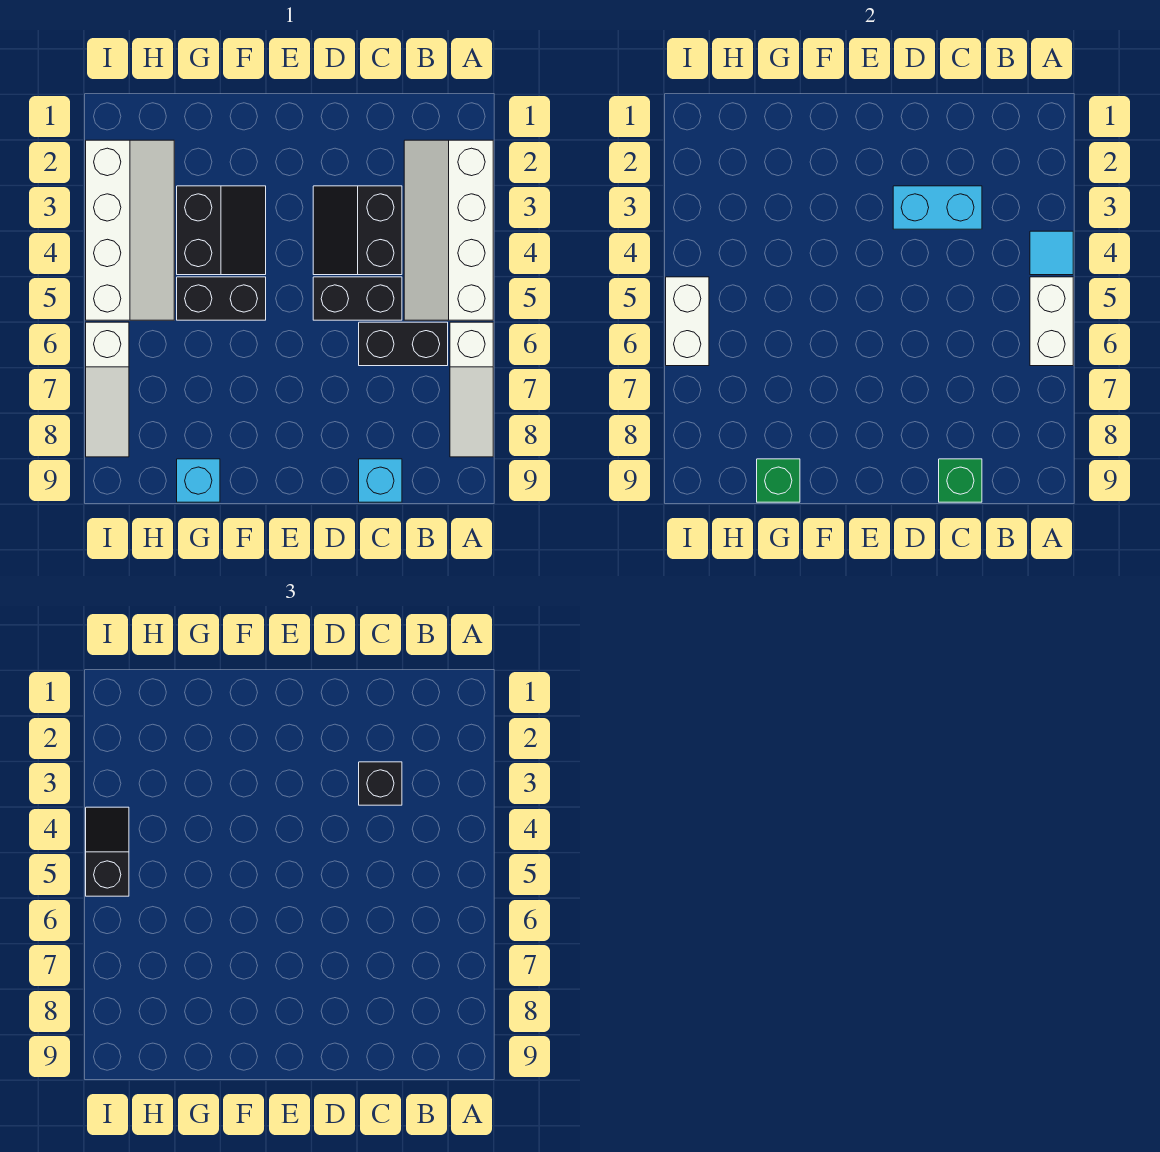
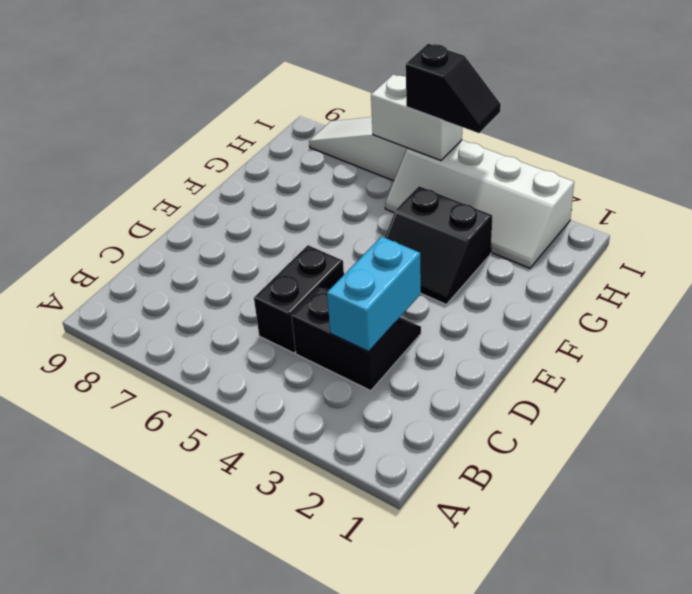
none -> white slope A2:B5 level 1 top A
none -> white slope A6:A8 level 1 top 6
none -> black brick B6:C6 level 1

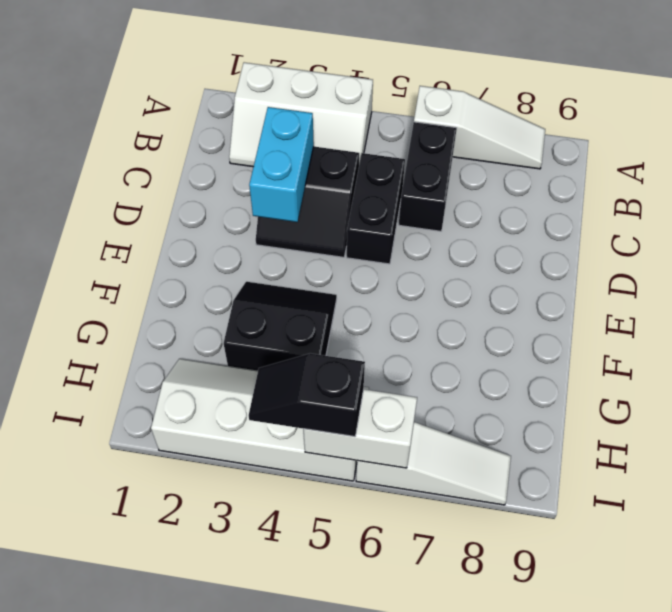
white slope A2:B4 level 1 top A -> white slope A2:B5 level 1 top A
none -> cyan brick C9 level 1
none -> black brick F5:G5 level 1
none -> cyan brick G9 level 1

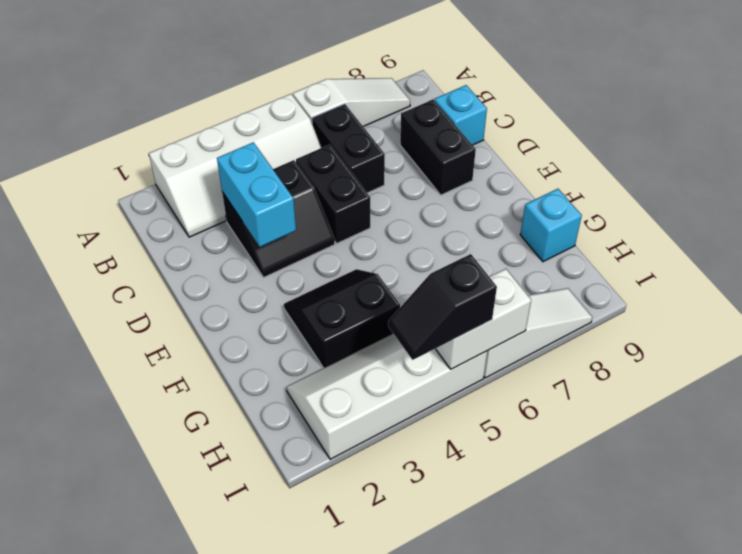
black brick C8:D8 level 1 -> black brick F5:G5 level 1
none -> cyan tile A4 level 2
none -> white brick A5:A6 level 2
none -> green brick C9 level 2

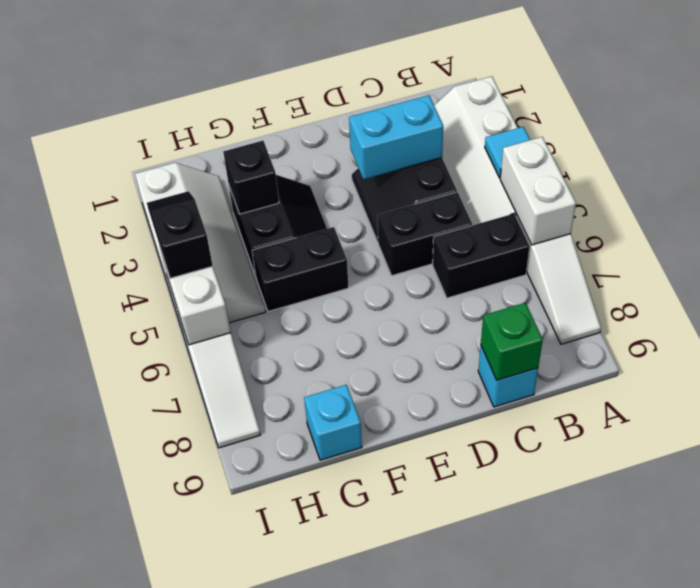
black brick G3 level 2 -> black brick C3 level 3
none -> green brick G9 level 2

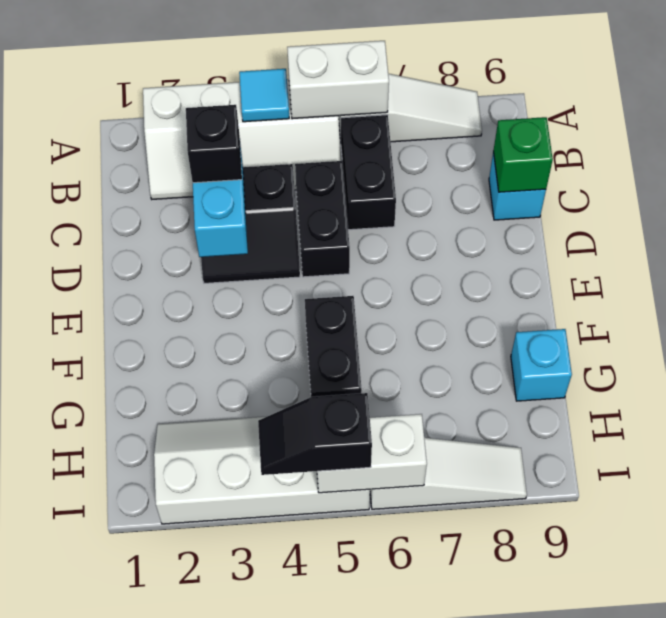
none -> black slope F3:G4 level 1 top G
none -> green brick G9 level 2

